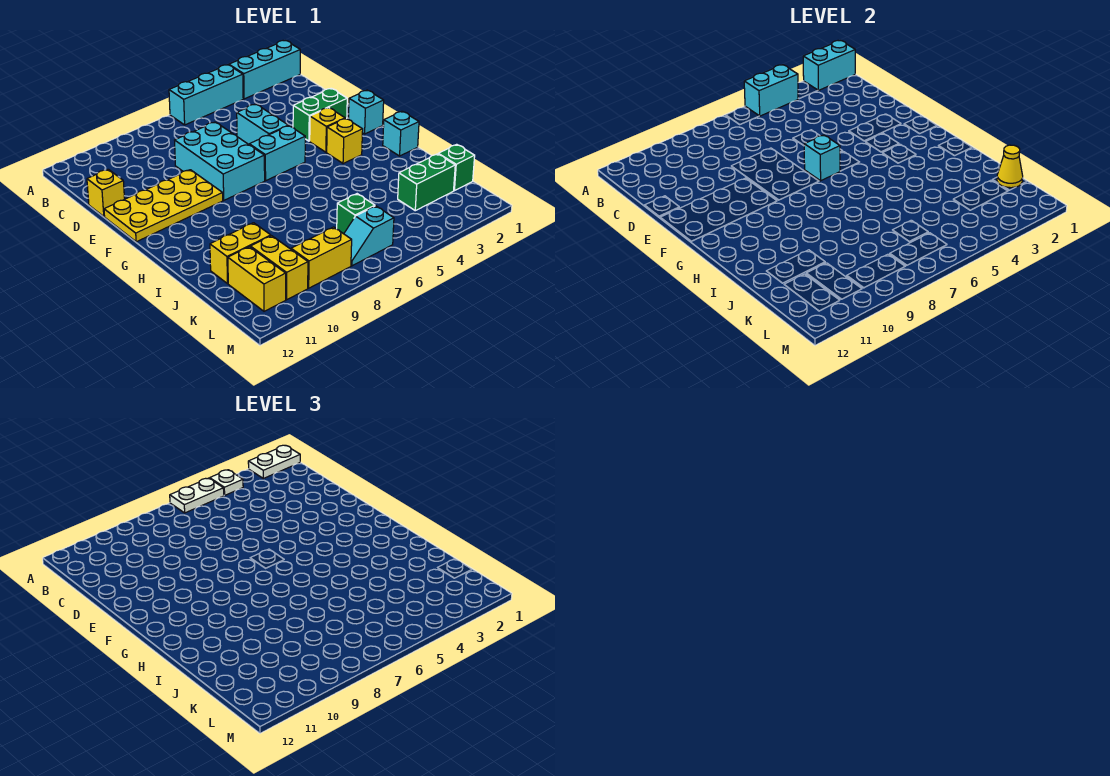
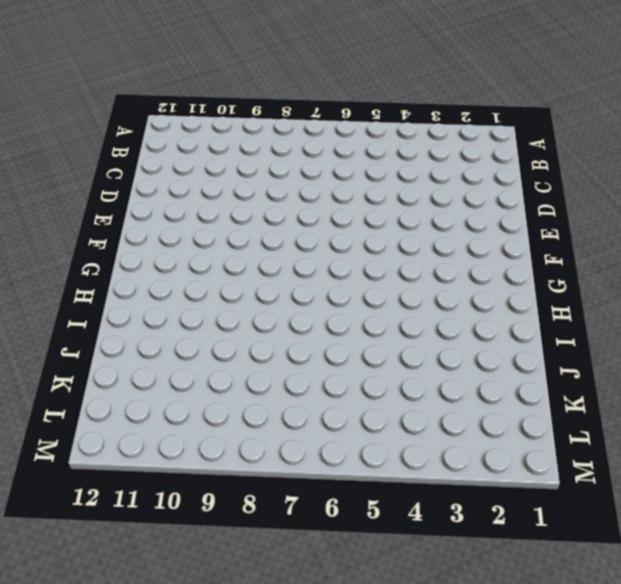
none -> cyan brick A1:A3 level 1
none -> cyan brick A4:A6 level 1
none -> cyan brick D5:E5 level 1

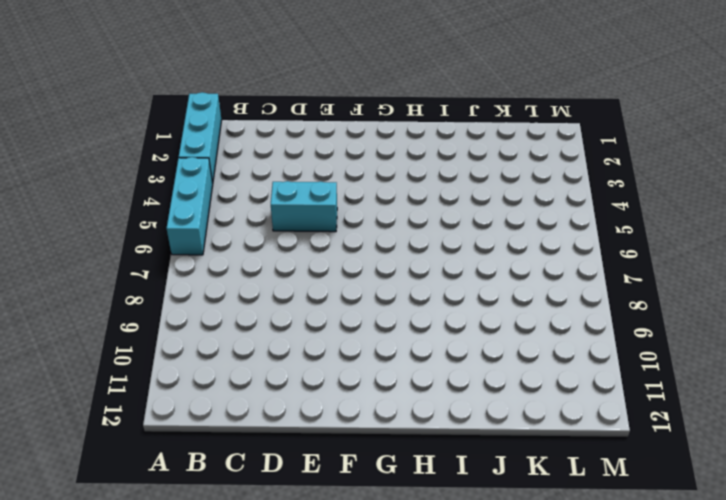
none -> cyan brick D7:F8 level 1
none -> yellow brick D12 level 1
none -> green brick E2:E3 level 1

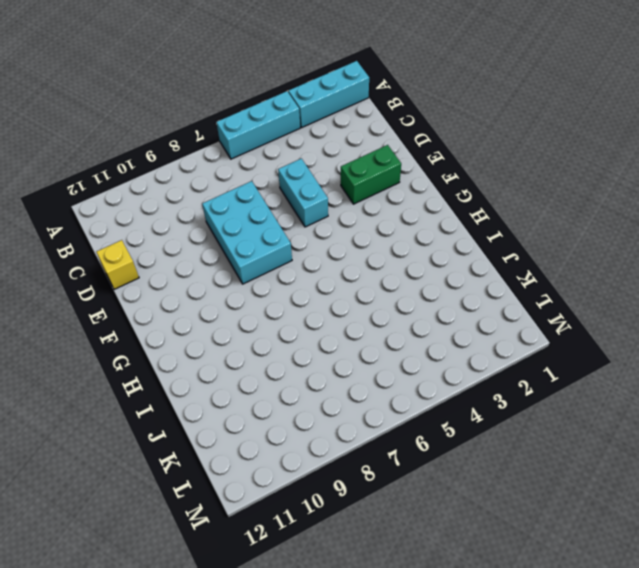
none -> yellow plate E9:F12 level 1
none -> cyan brick F1 level 1
none -> yellow brick F3 level 1

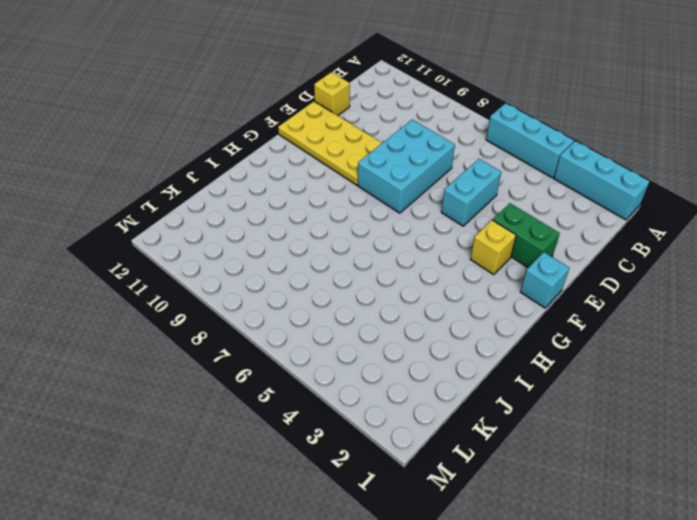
none -> cyan brick F5:F6 level 1
none -> yellow brick G3 level 1
none -> cyan brick H1 level 1

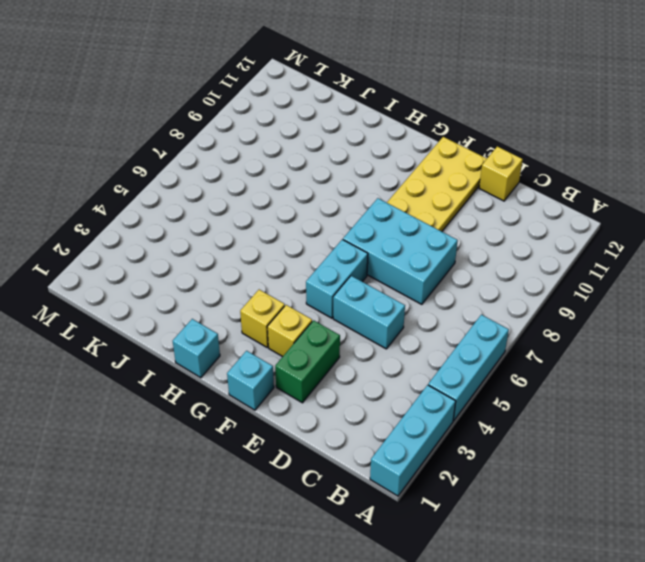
none -> yellow brick J10:J11 level 1
none -> green brick K1 level 1
none -> green brick K2:K3 level 1

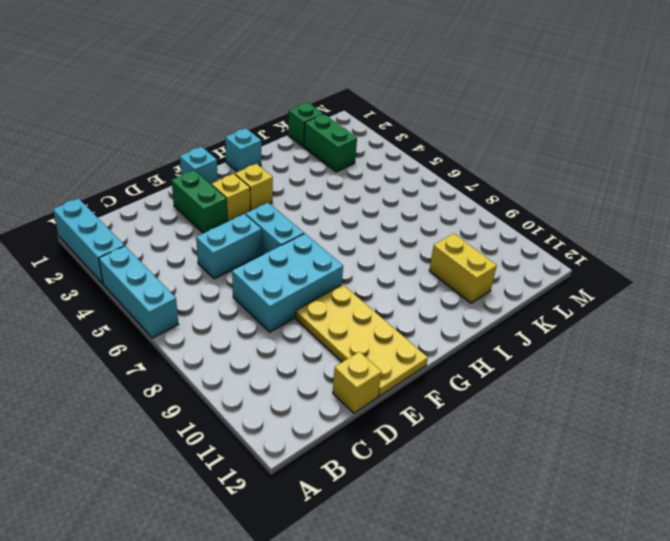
none -> green brick K6 level 1
none -> yellow brick K10:L10 level 1
none -> yellow brick K11:L11 level 1

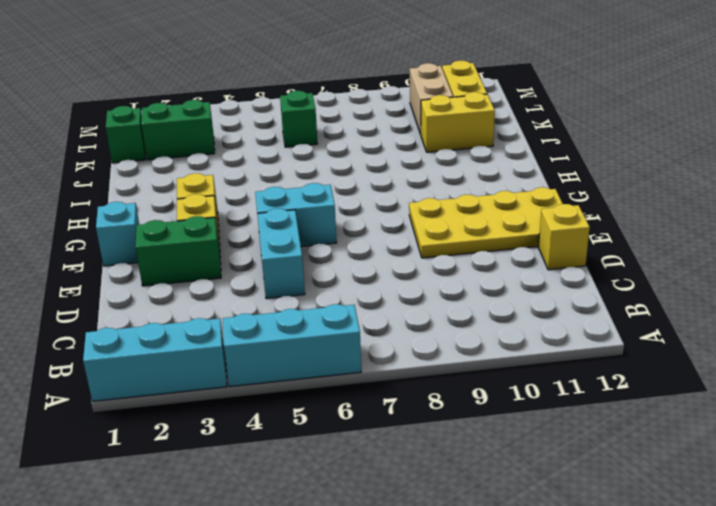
tan brick K10:L10 level 1 -> yellow brick K10:L10 level 1
none -> cyan brick D7:F8 level 1
none -> cyan brick H1 level 1
none -> cyan slope L6:L7 level 1 top 6

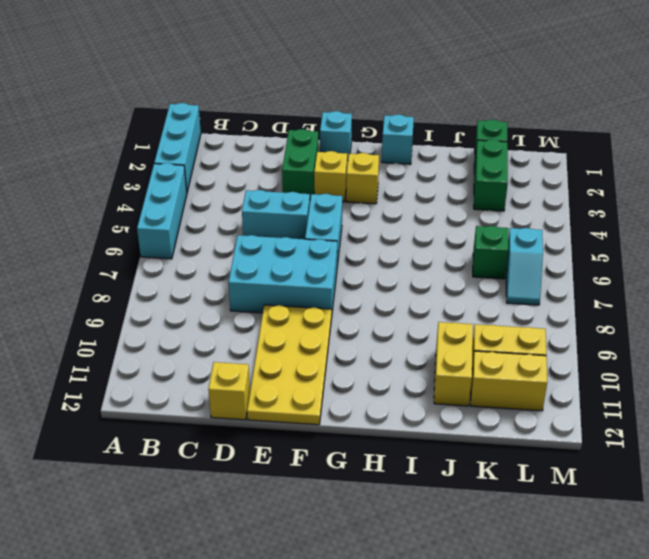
none -> yellow brick L8:L9 level 1
none -> cyan brick A1:A2 level 2
none -> cyan brick A4:A5 level 2

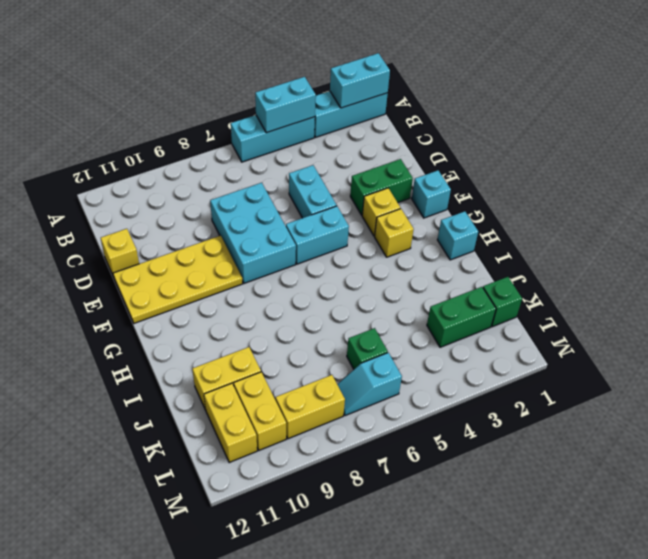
none -> cyan brick F6 level 2
none -> yellow cone K1 level 2
none -> white plate A1:A2 level 3

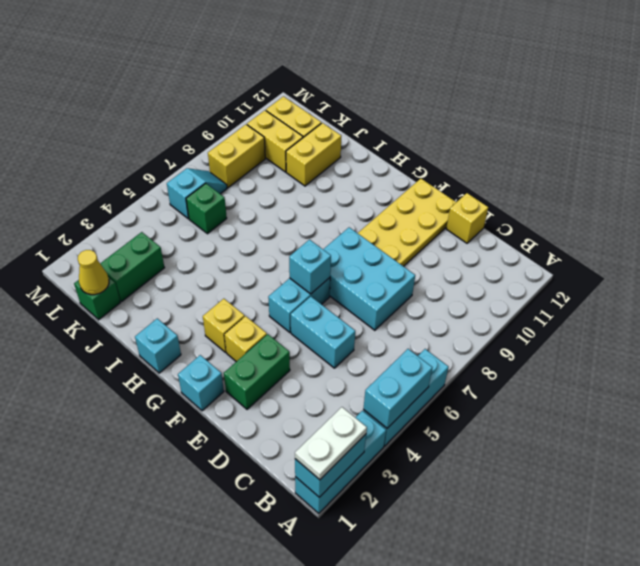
none -> white plate A4 level 3
none -> white plate A5:A6 level 3

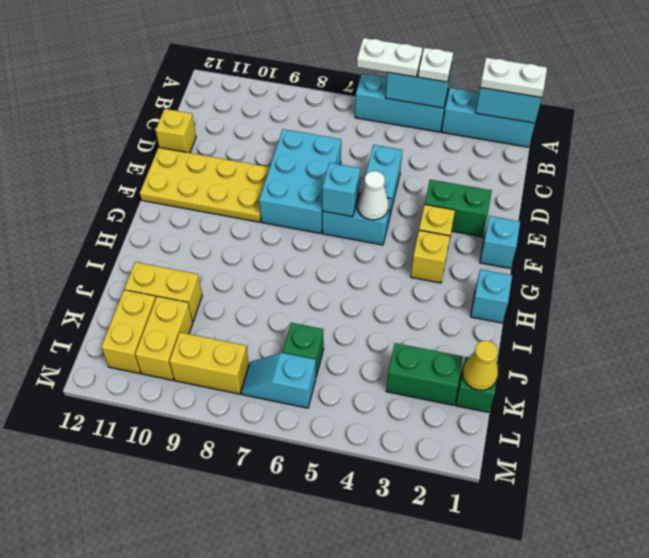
white cone F5 level 2 -> none

